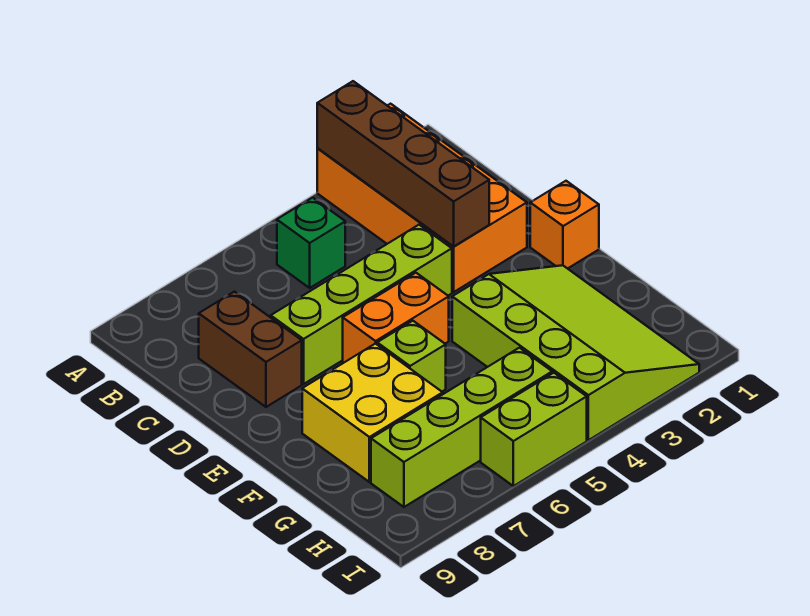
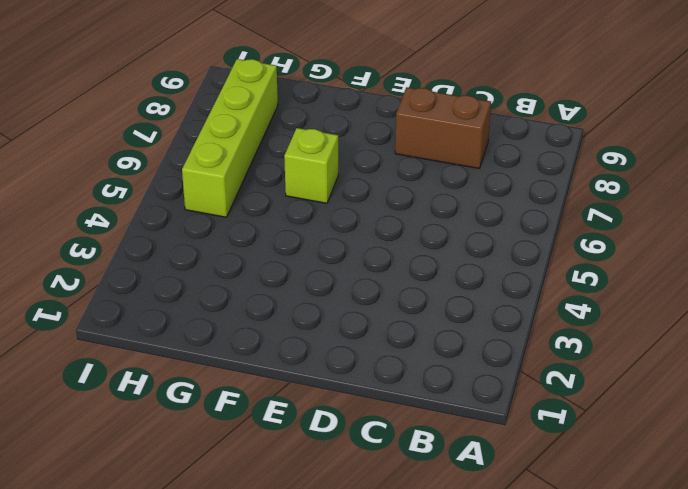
none -> orange brick A2:D3 level 1
none -> green brick B5 level 1
none -> lime brick D4:D7 level 1

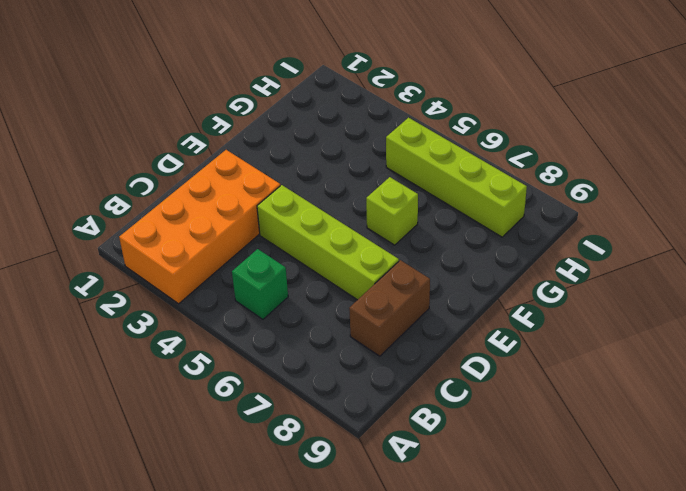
none -> orange brick E1 level 1
none -> orange brick E5:E6 level 1
none -> lime slope F2:I4 level 1 top 4

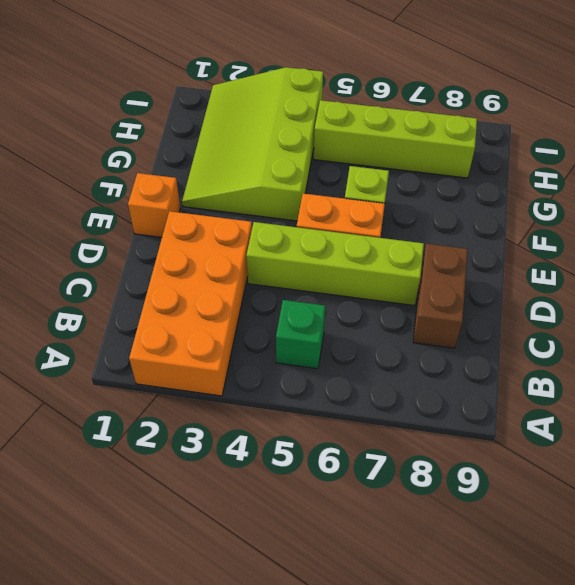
none -> yellow brick F7:G8 level 1
none -> lime brick I5:I6 level 1
none -> brown brick A3:D3 level 2

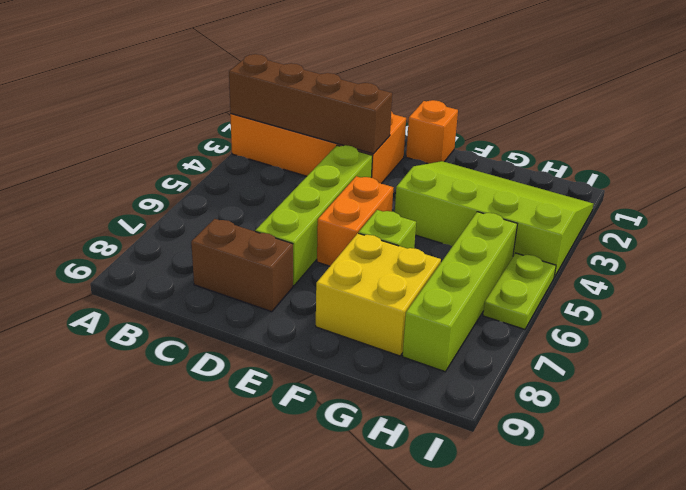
lime plate I5:I6 level 1 -> lime brick I5:I6 level 1
none -> green brick B5 level 1

